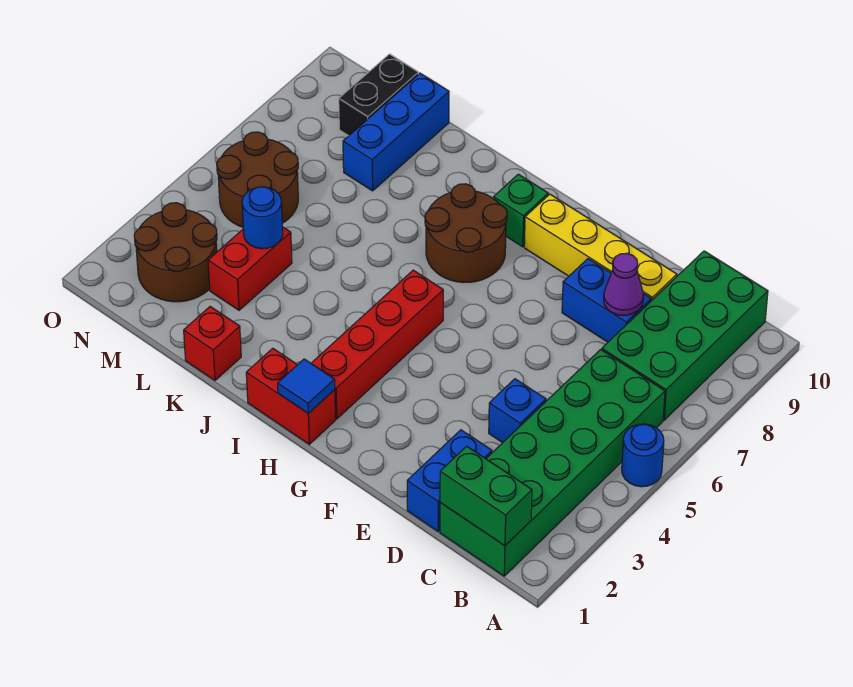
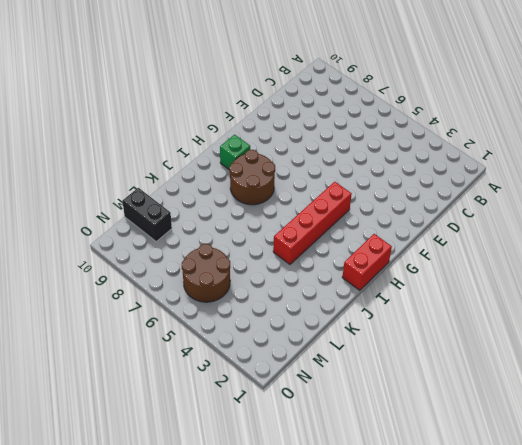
red brick G4:J4 level 1 -> red brick H2:H5 level 1
none -> blue round brick A5 level 1
none -> green brick B1:C6 level 1
none -> green brick B7:C10 level 1

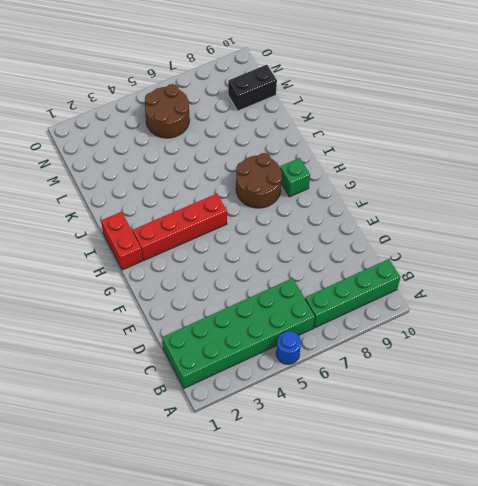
green brick B7:B10 level 1 -> green brick B7:C10 level 1
none -> blue brick D1:D2 level 1
none -> blue brick D4 level 1
none -> blue brick D8:E8 level 1

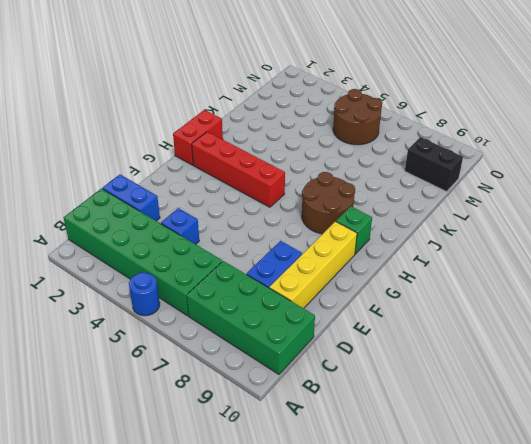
none -> red brick K1 level 1
none -> red brick L3:L4 level 1
none -> blue brick L8:L10 level 1

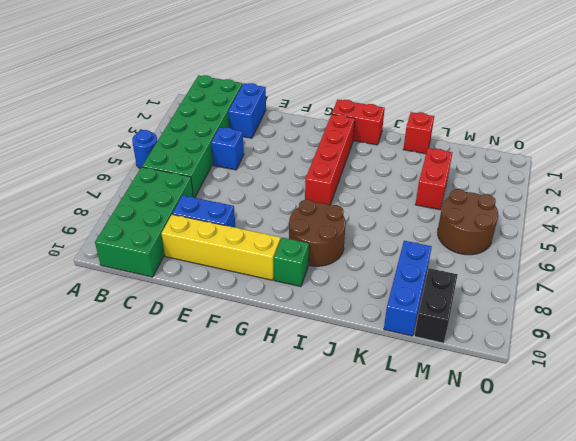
none -> brown round brick M2:N3 level 1
none -> green brick B1:C1 level 2
none -> purple cone D8 level 2

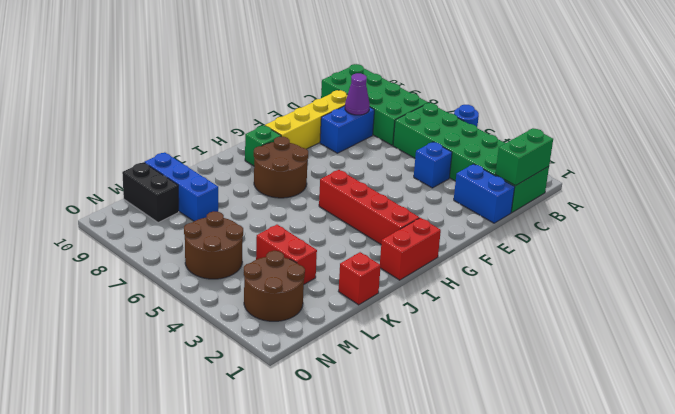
none -> blue tile H1 level 2
none -> blue round brick L4 level 2

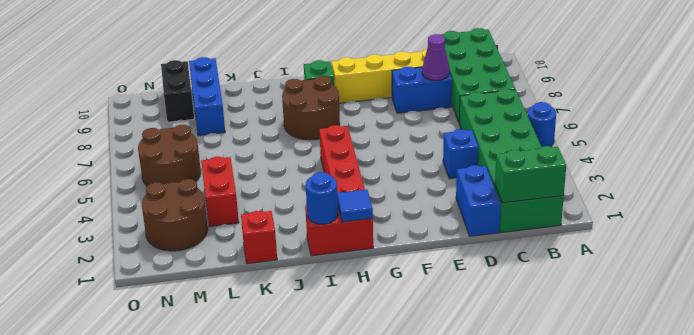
blue round brick I1 level 2 -> blue round brick L4 level 2

